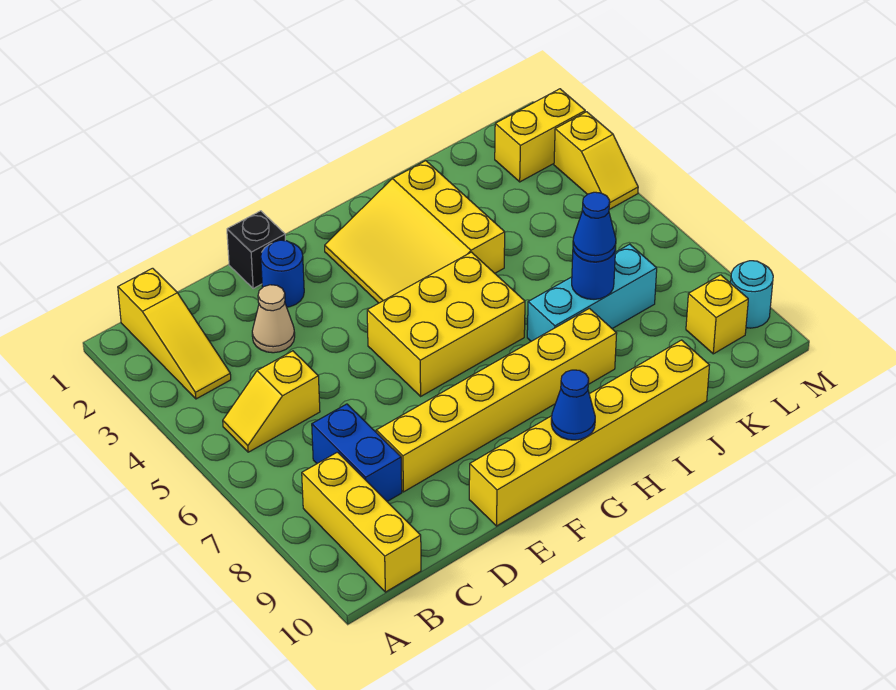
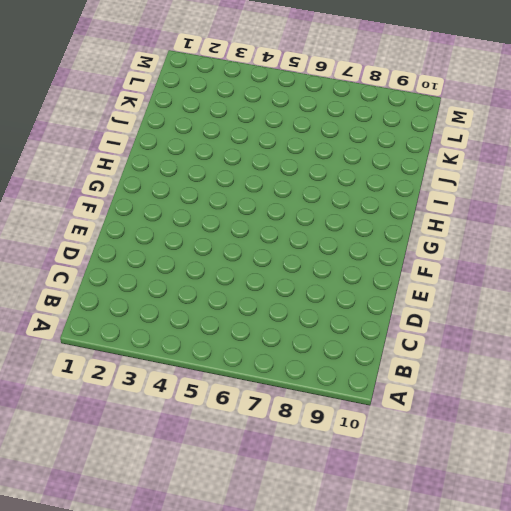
none -> yellow slope B1:B3 level 1 top 1
none -> yellow slope B5:C5 level 1 top C
none -> yellow brick B8:B10 level 1

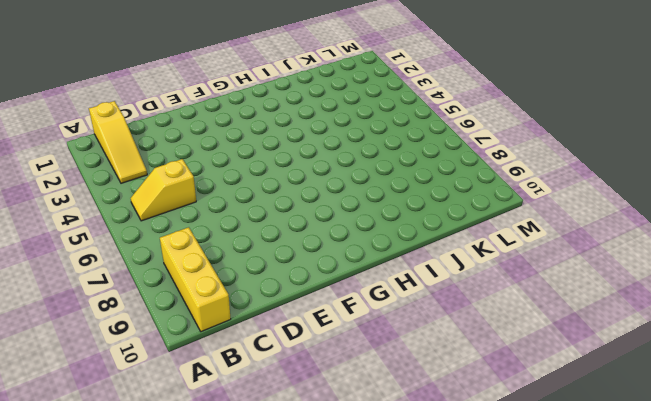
none -> blue brick C7:C8 level 1
none -> tan cone D3 level 1
none -> yellow brick D8:I8 level 1

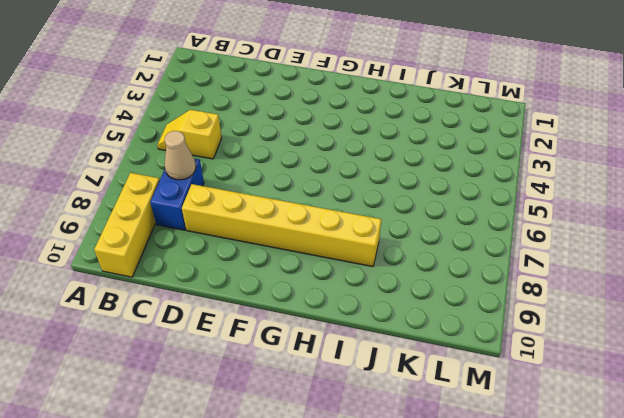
tan cone C7 level 2 -> tan cone D3 level 1
none -> yellow slope B1:B3 level 1 top 1
none -> black brick E1 level 1
none -> blue round brick E2 level 1

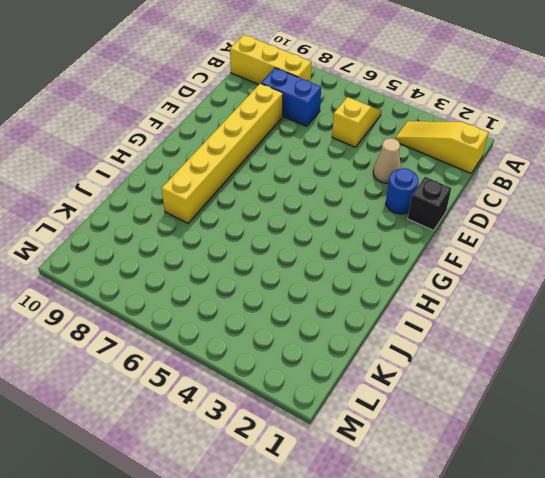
none -> yellow brick E10:J10 level 1
none -> yellow brick F5:H6 level 1
none -> yellow slope G2:I4 level 1 top I

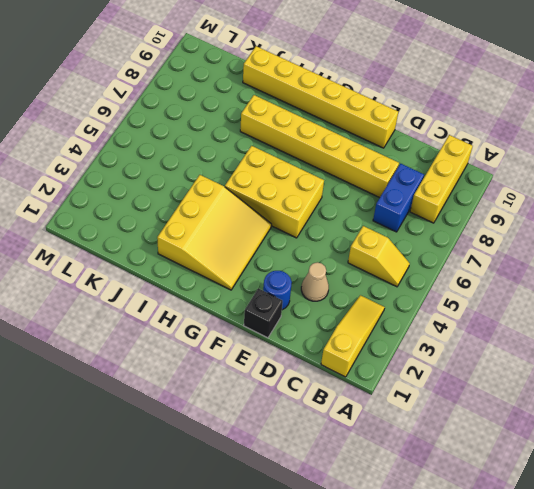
none -> cyan brick I7:K7 level 1
none -> yellow brick L2:M2 level 1
none -> yellow brick L9 level 1

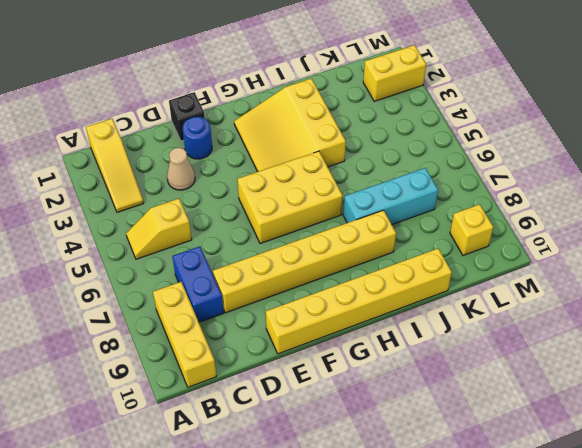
none -> yellow slope M3:M4 level 1 top 3
none -> cyan round brick M9 level 1
none -> blue cone G10 level 2

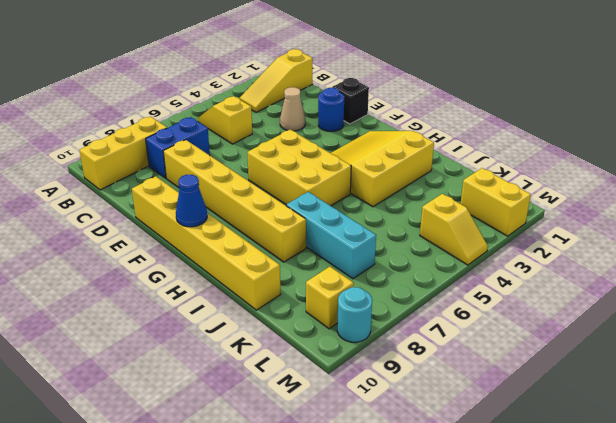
yellow slope L4:M4 level 1 top L -> yellow slope M3:M4 level 1 top 3
none -> blue round brick J7 level 2
none -> blue cone J7 level 3

